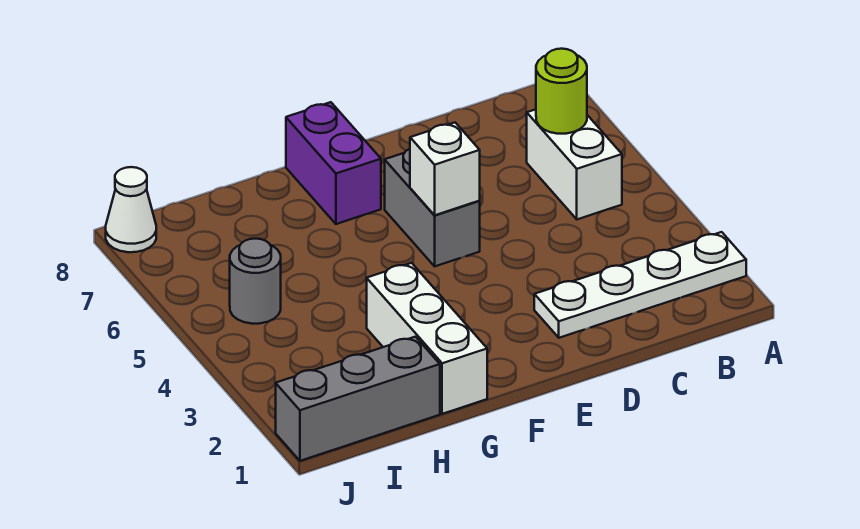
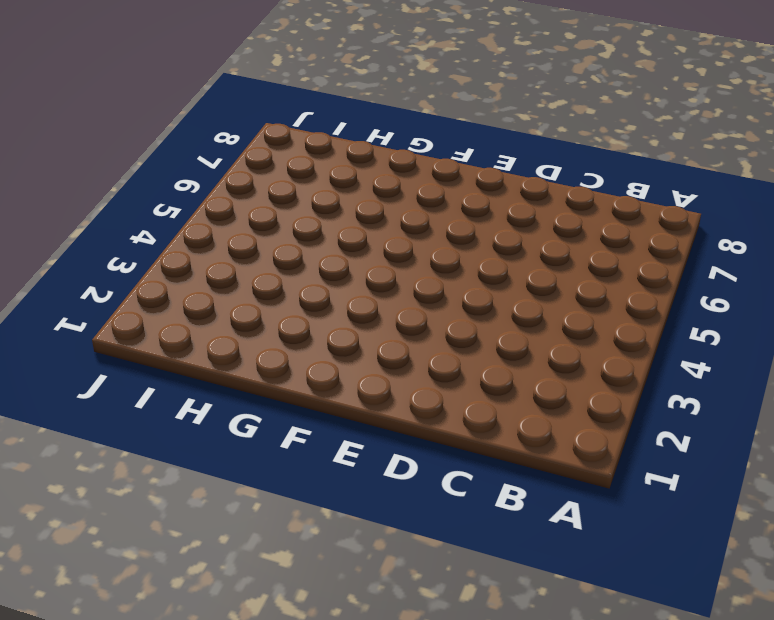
none -> white plate A2:D2 level 1
none -> white brick B5:B6 level 1

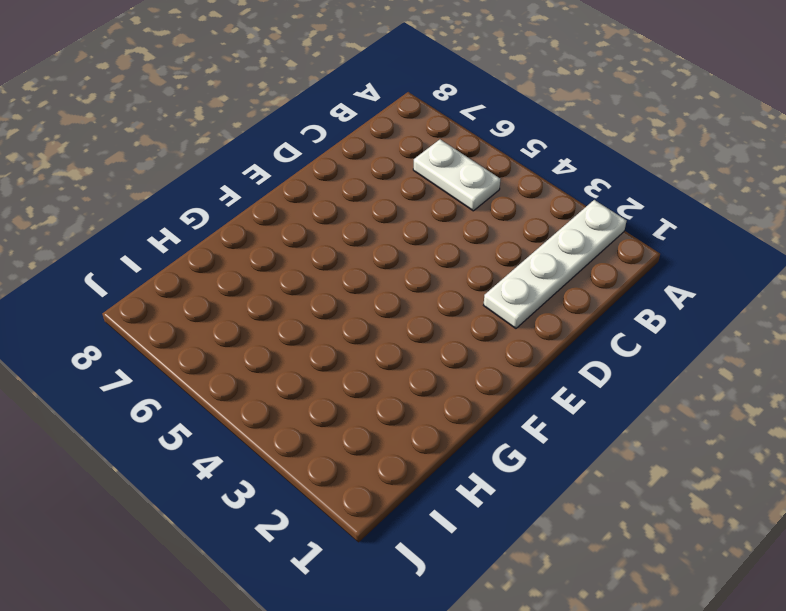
white plate B5:B6 level 1 -> white brick B5:B6 level 1
none -> grey brick E5:E6 level 1
none -> purple brick F7:F8 level 1

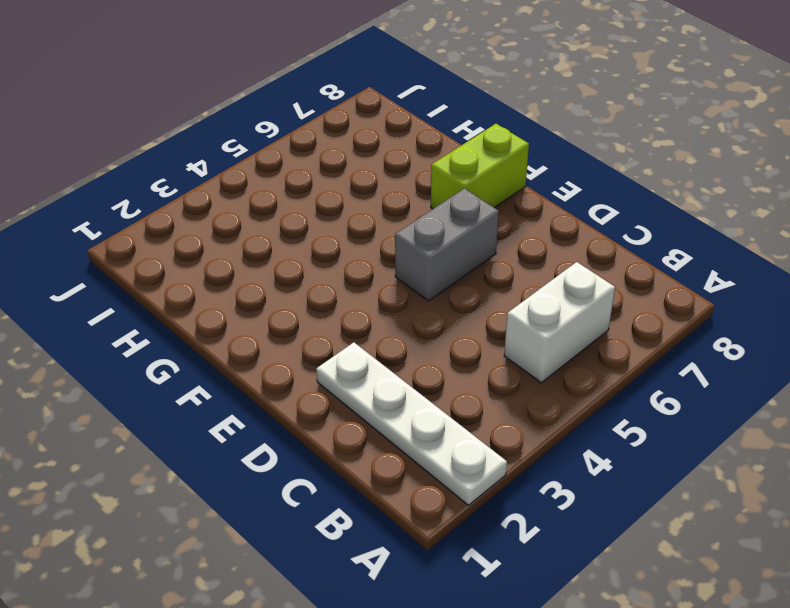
lime brick F7:F8 level 1 -> purple brick F7:F8 level 1
none -> white brick G1:G3 level 1
none -> grey brick H1:J1 level 1

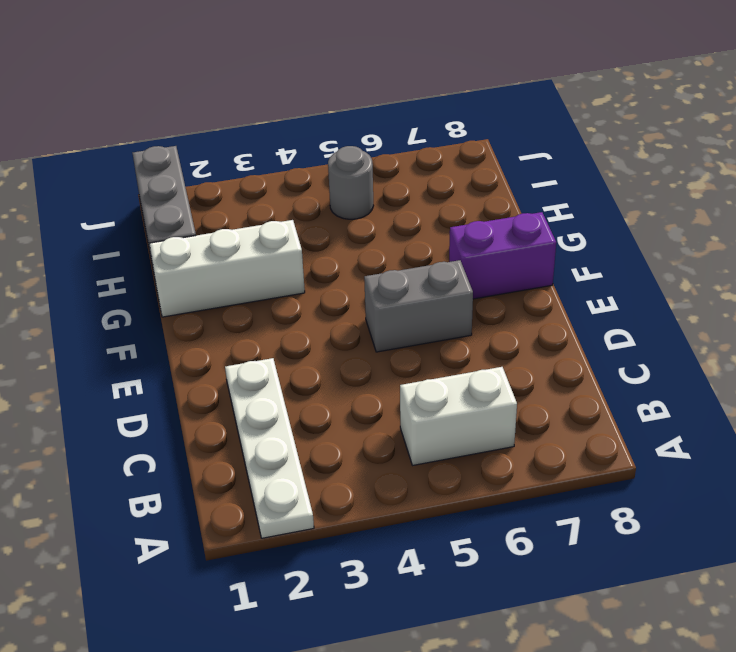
none -> white cone J8 level 1
none -> lime round brick B6 level 2

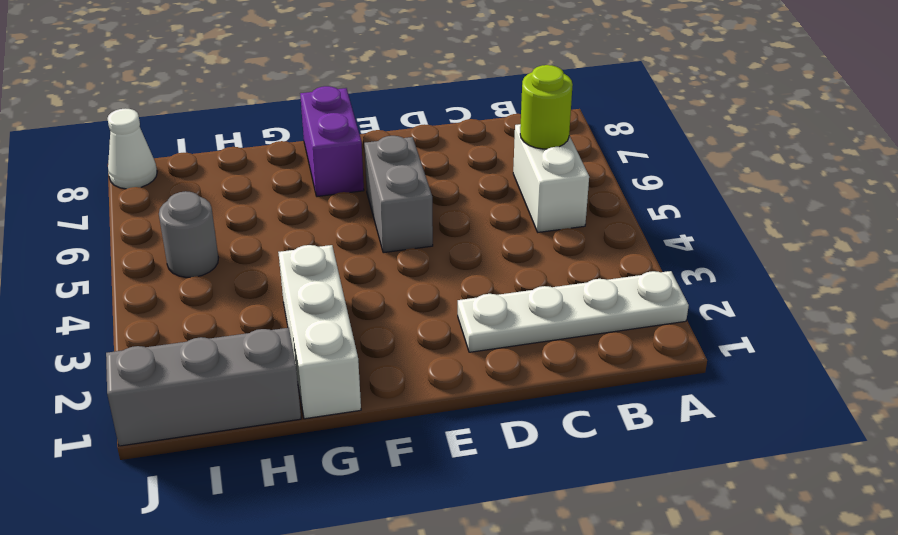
none -> white brick E5 level 2

